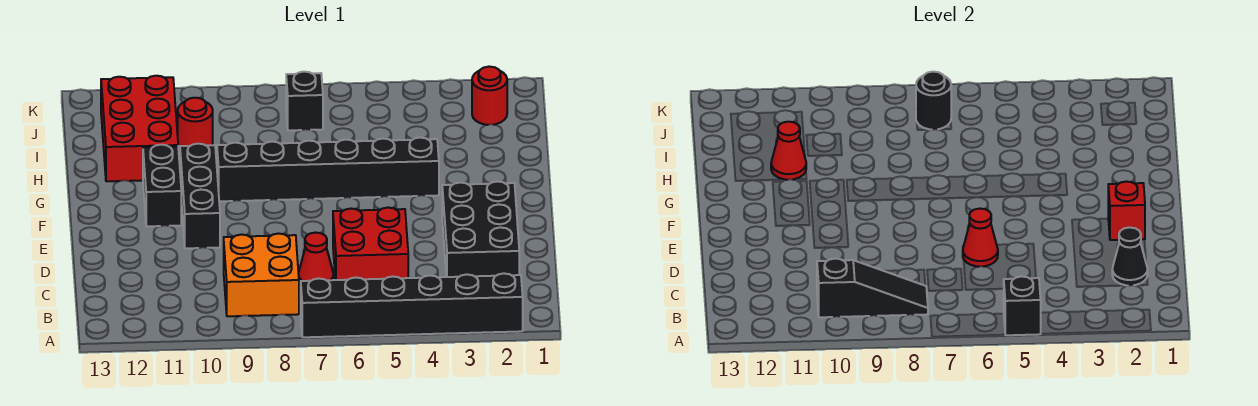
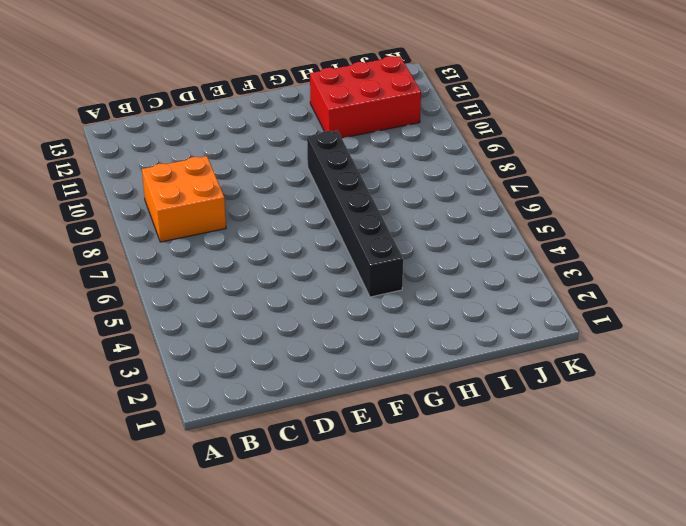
none -> black brick A2:A7 level 1
none -> black brick C2:E3 level 1
none -> red brick C5:D6 level 1

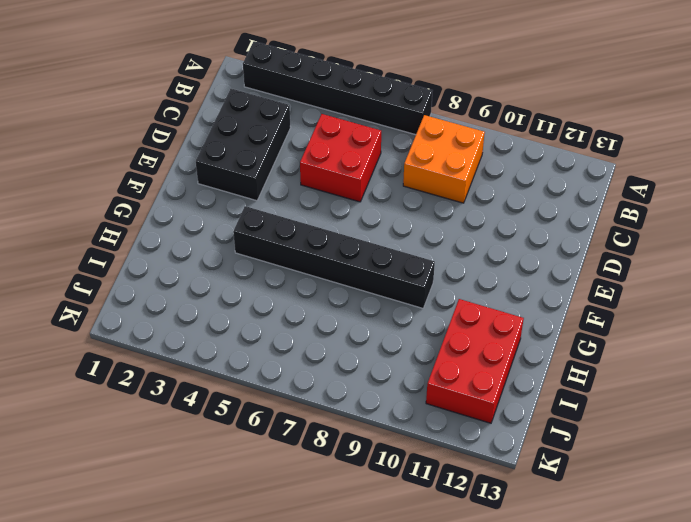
none -> red cone C7 level 1
none -> black brick E10:G10 level 1
none -> black brick F11:G11 level 1

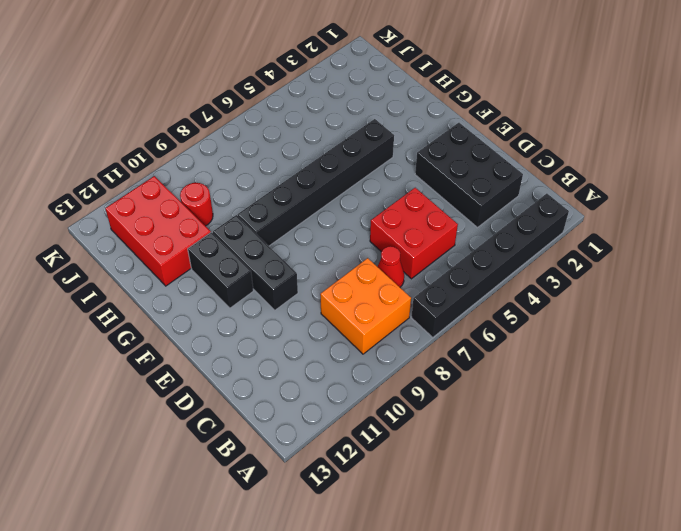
none -> red round brick J2 level 1
none -> black brick J7 level 1
none -> black brick A5 level 2

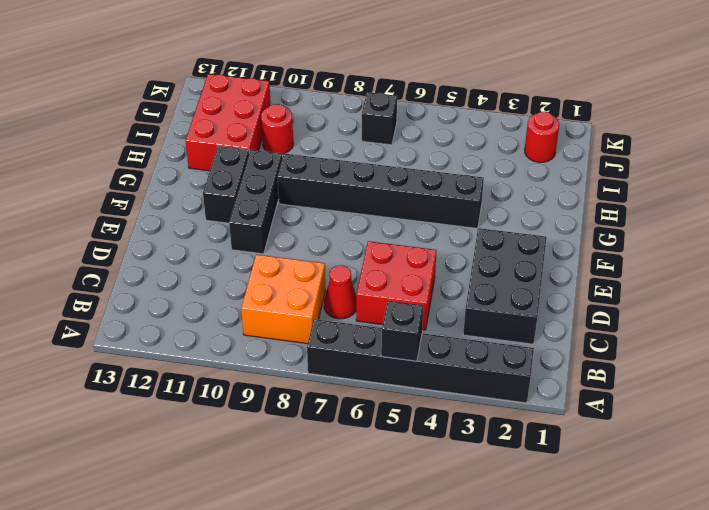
none -> black slope B8:B10 level 2 top 10
none -> black cone C2 level 2
none -> red cone D6 level 2

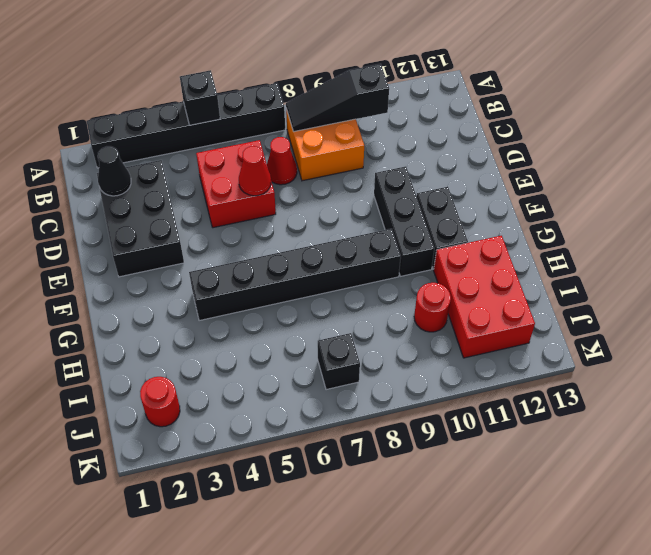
none -> red brick E2 level 2
none -> red cone H11 level 2
none -> black round brick J7 level 2

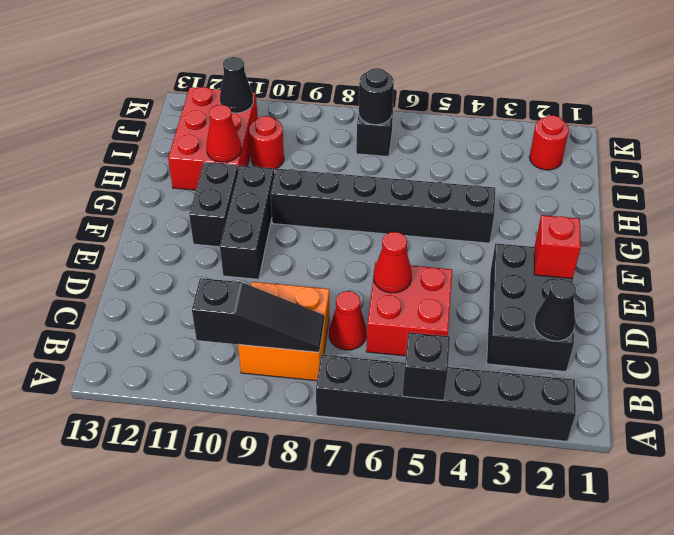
black cone J11 level 2 -> none

